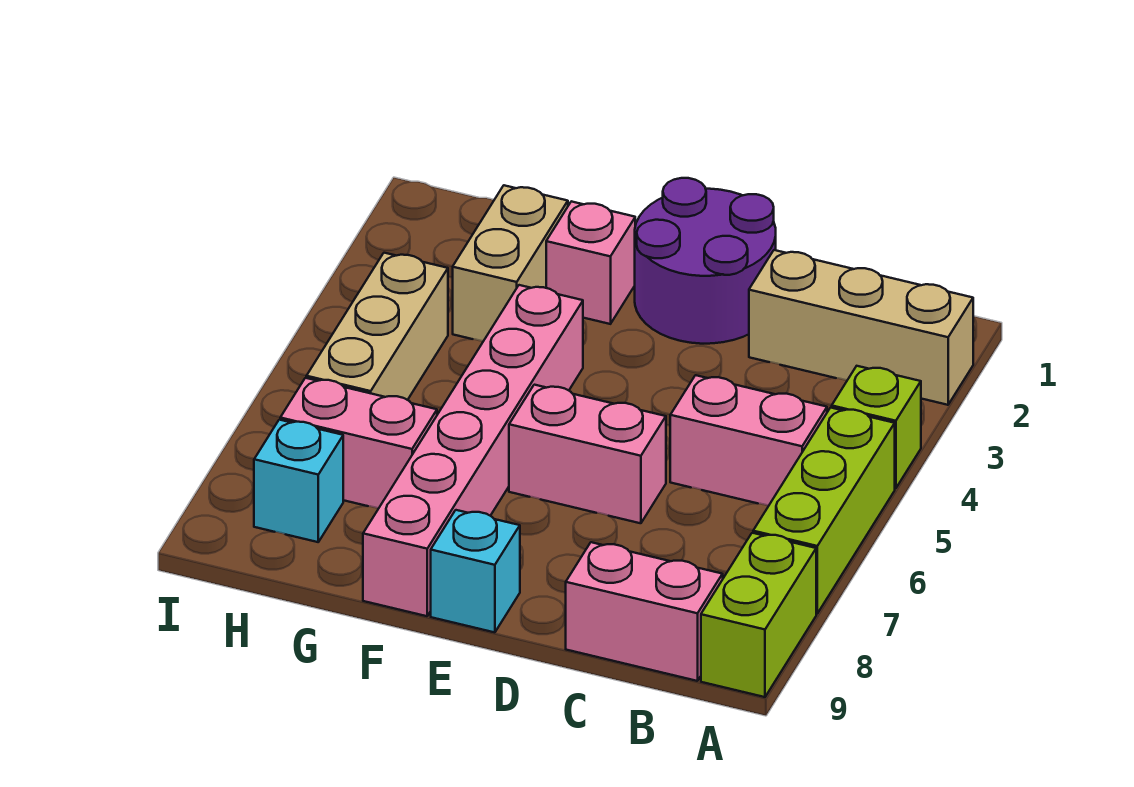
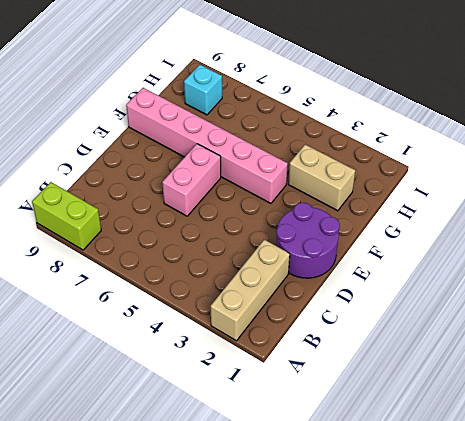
none -> lime brick A4 level 1
none -> lime brick A5:A7 level 1
none -> pink brick B5:C5 level 1

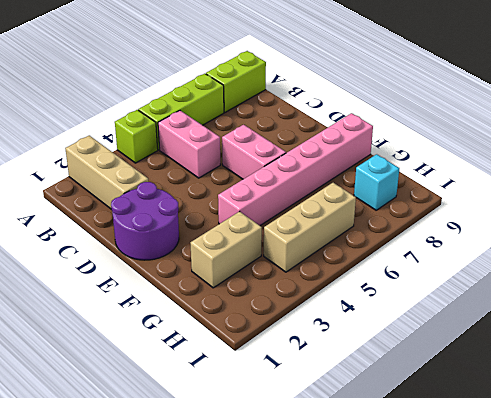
none -> pink brick B9:C9 level 1
none -> cyan brick E9 level 1
none -> pink brick F2 level 1

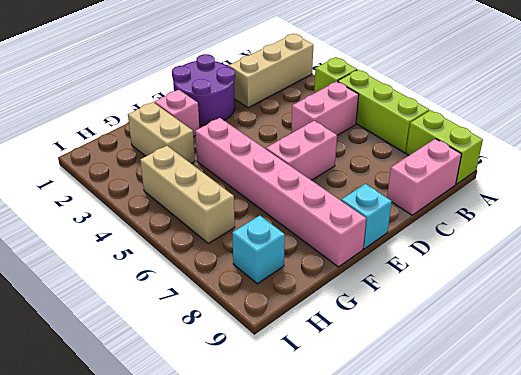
none -> pink brick G7:H7 level 1

